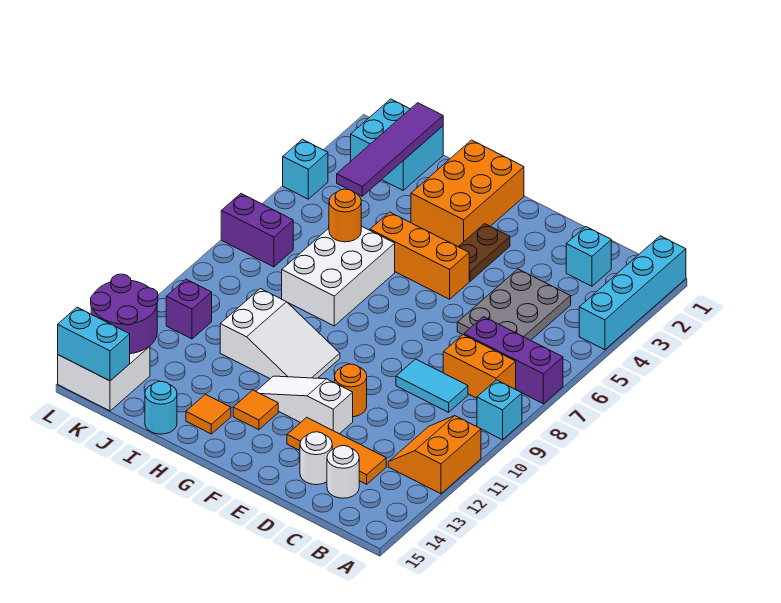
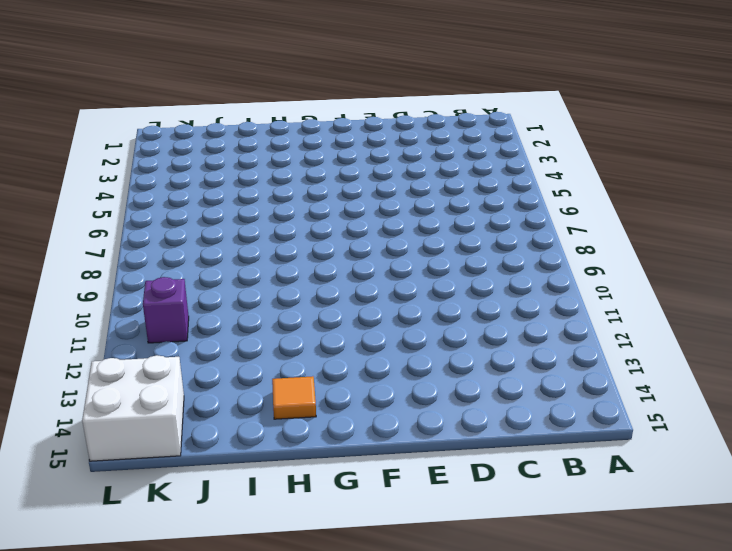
none -> cyan brick A1:A4 level 1
none -> purple brick A7:C7 level 1
none -> cyan brick A9 level 1
none -> orange slope A11:B12 level 1 top A

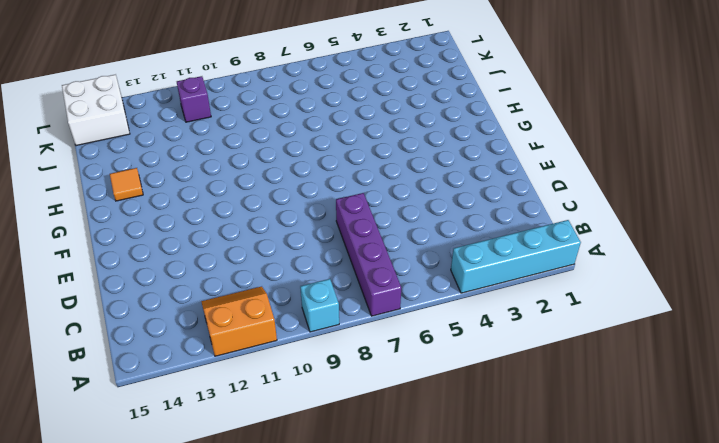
purple brick A7:D7 level 1 -> purple brick A7:C7 level 1
none -> orange brick B8:C8 level 1
none -> cyan brick C2 level 1
none -> grey plate C4:D6 level 1
none -> cyan tile C9:D9 level 1

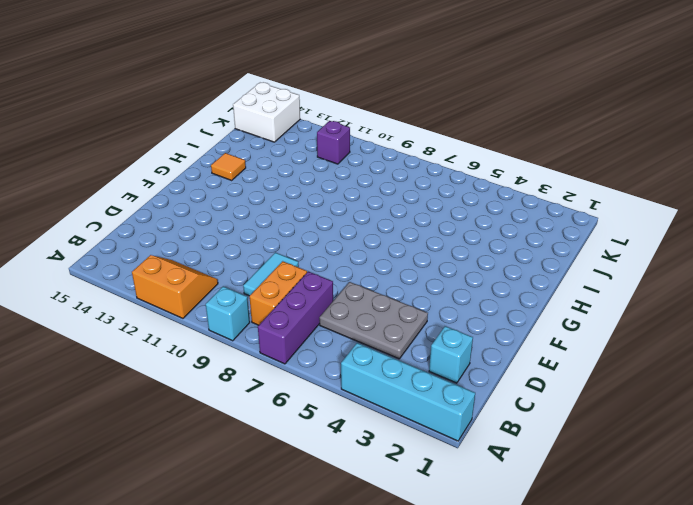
none -> orange tile C13:E13 level 1
none -> white round brick C14 level 1
none -> white round brick D14 level 1
none -> orange round brick E11 level 1

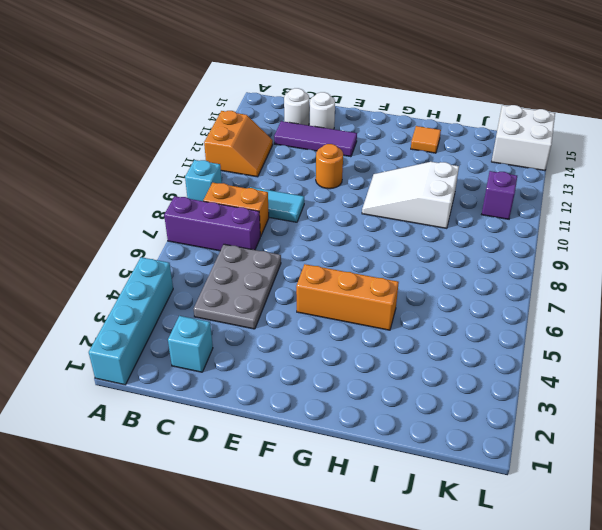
purple tile C13:E13 level 1 -> orange tile C13:E13 level 1
none -> white slope E12:G12 level 1 top E
none -> brown plate F3:F4 level 1
none -> orange brick G1:H3 level 1
none -> orange tile G13 level 1

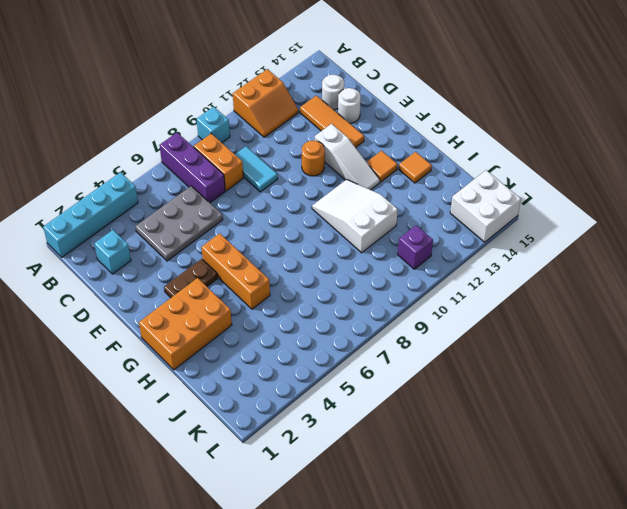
none -> white brick H6:I8 level 1
none -> cyan round brick I15 level 1
none -> cyan brick J1:K2 level 1
none -> purple brick K7:L7 level 1

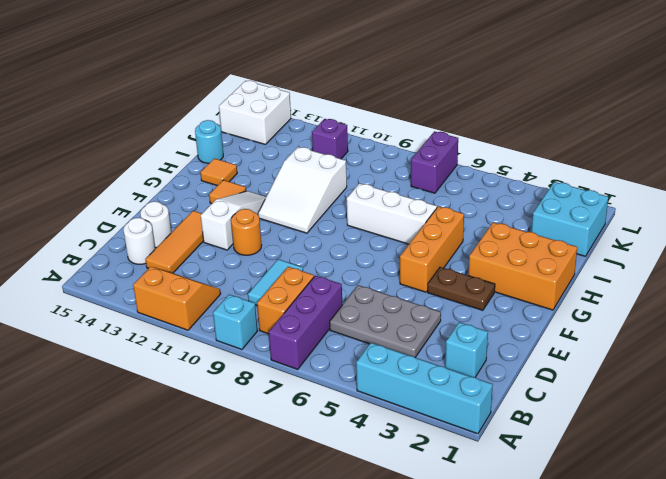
white brick H6:H8 level 1 -> white brick H6:I8 level 1
none -> cyan brick L4 level 1
none -> orange round brick I6 level 2
none -> purple tile J1:J4 level 2
none -> purple round brick K13:L14 level 2

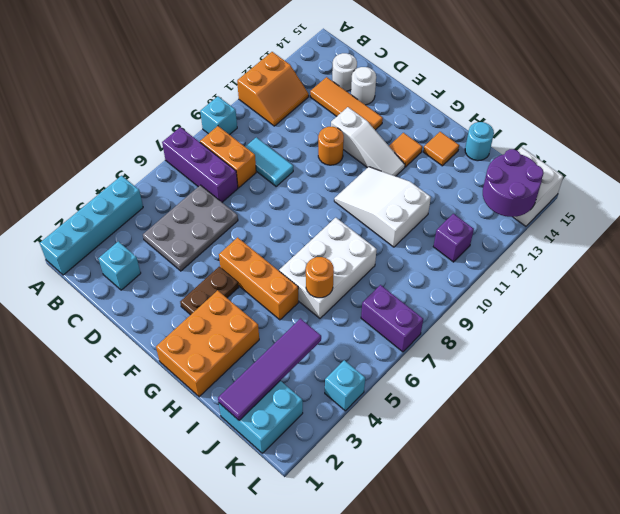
none -> cyan brick K15:L15 level 2

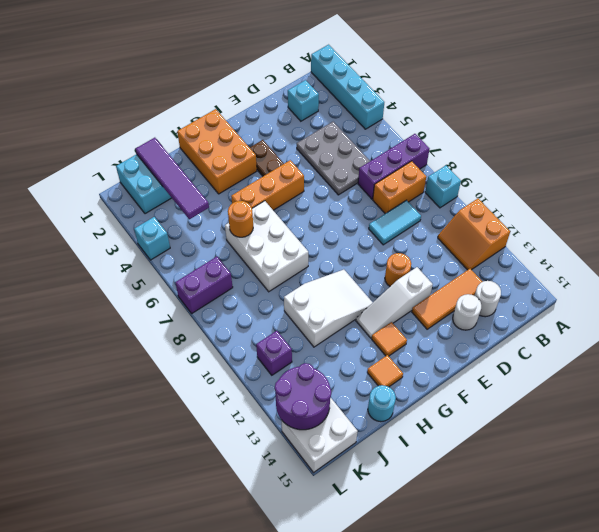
none -> cyan brick K15:L15 level 2

